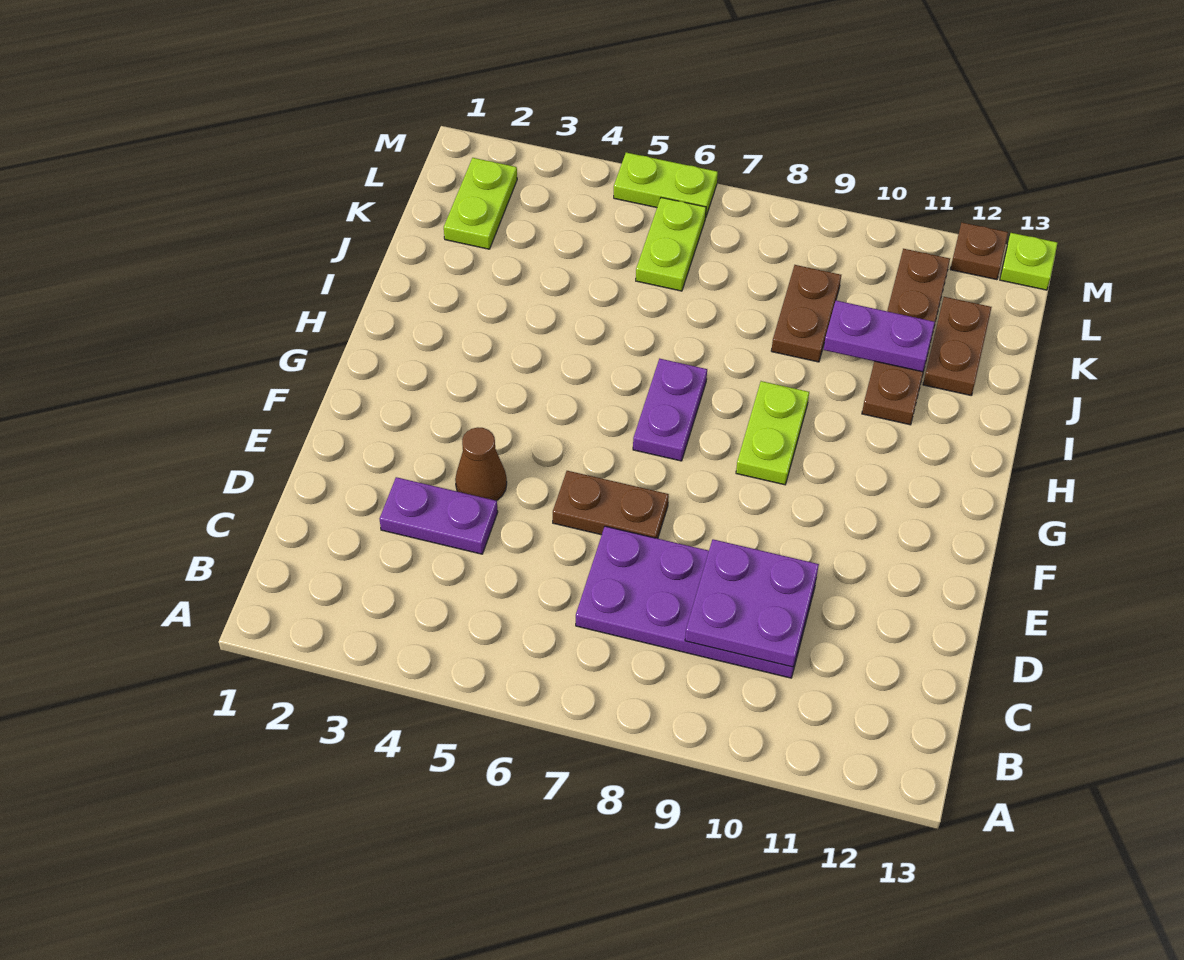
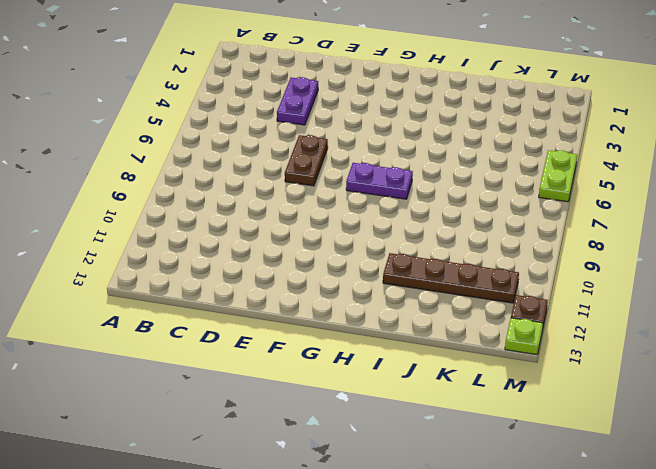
none -> purple plate C7:D10 level 1
none -> brown cone E4 level 1
none -> lime plate G9:H9 level 1

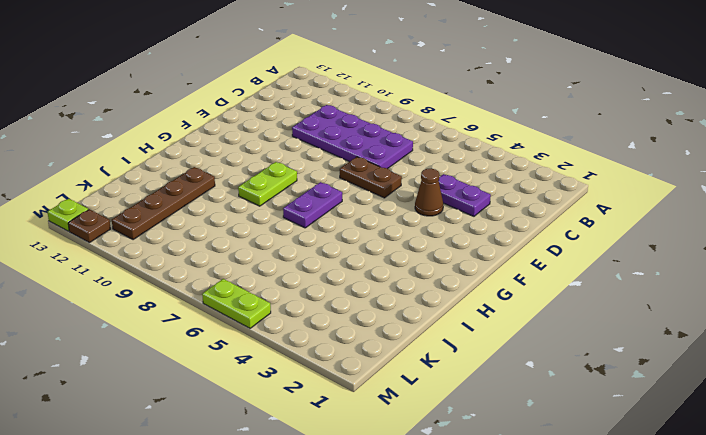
none -> brown plate J9:K9 level 1
none -> brown plate J12:K12 level 1
none -> lime plate K2:L2 level 1

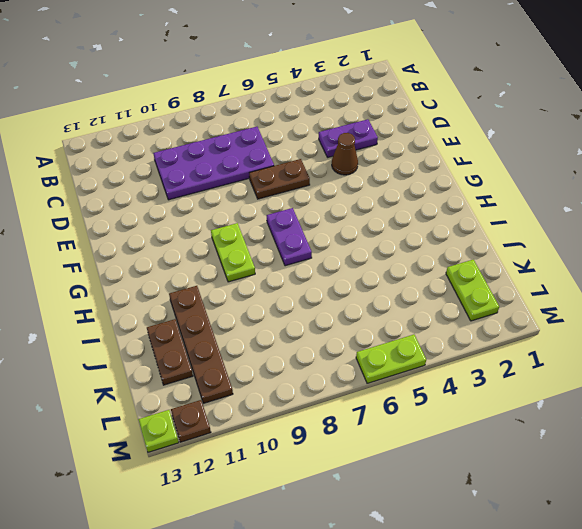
none -> brown plate J9:K9 level 1
none -> lime plate K6:L6 level 1
none -> purple plate C9:D10 level 2

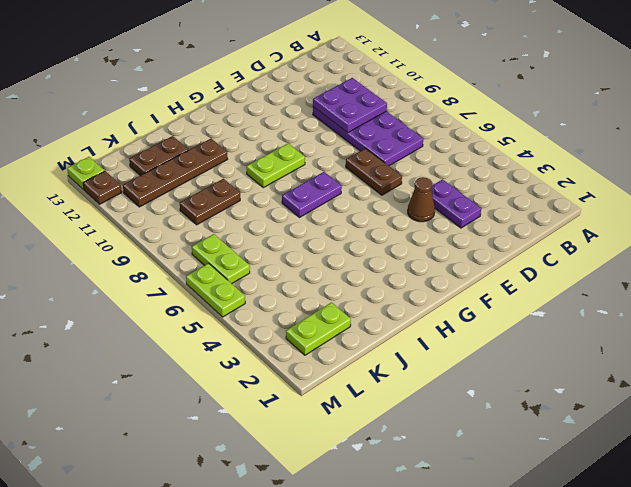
lime plate L6:L7 level 1 -> lime plate K6:L6 level 1
none -> purple plate J10:J11 level 2

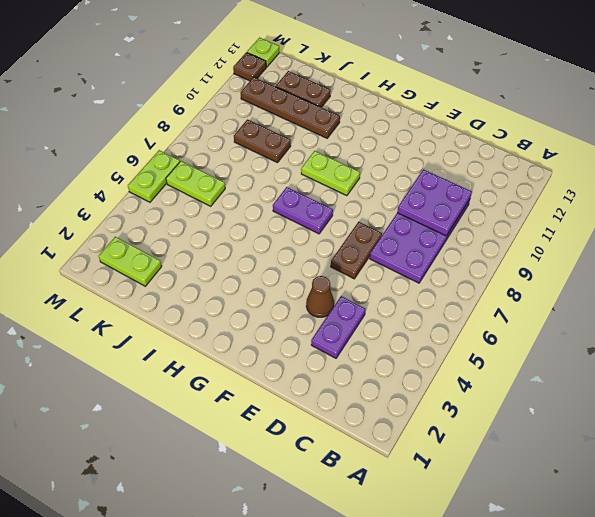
none -> purple plate J10:J11 level 2

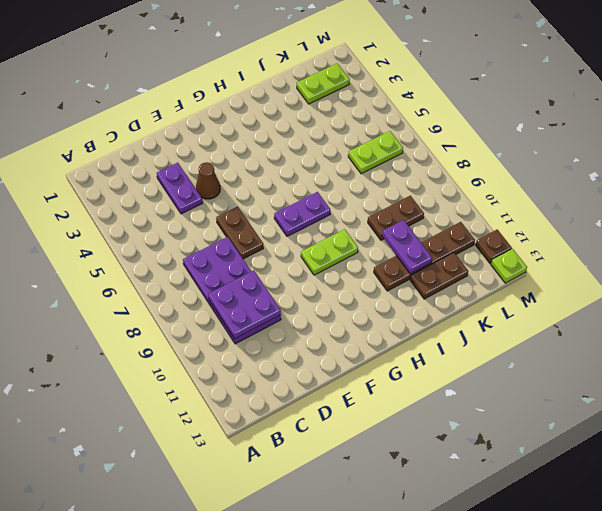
none -> lime plate M5:M6 level 1

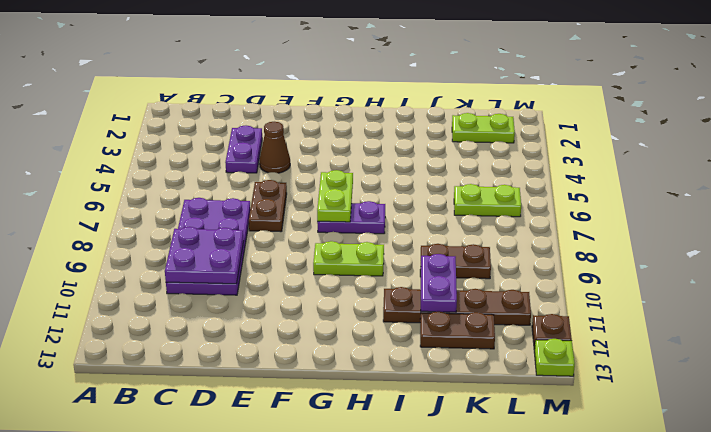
lime plate G6:G7 level 2 -> lime plate M5:M6 level 1

